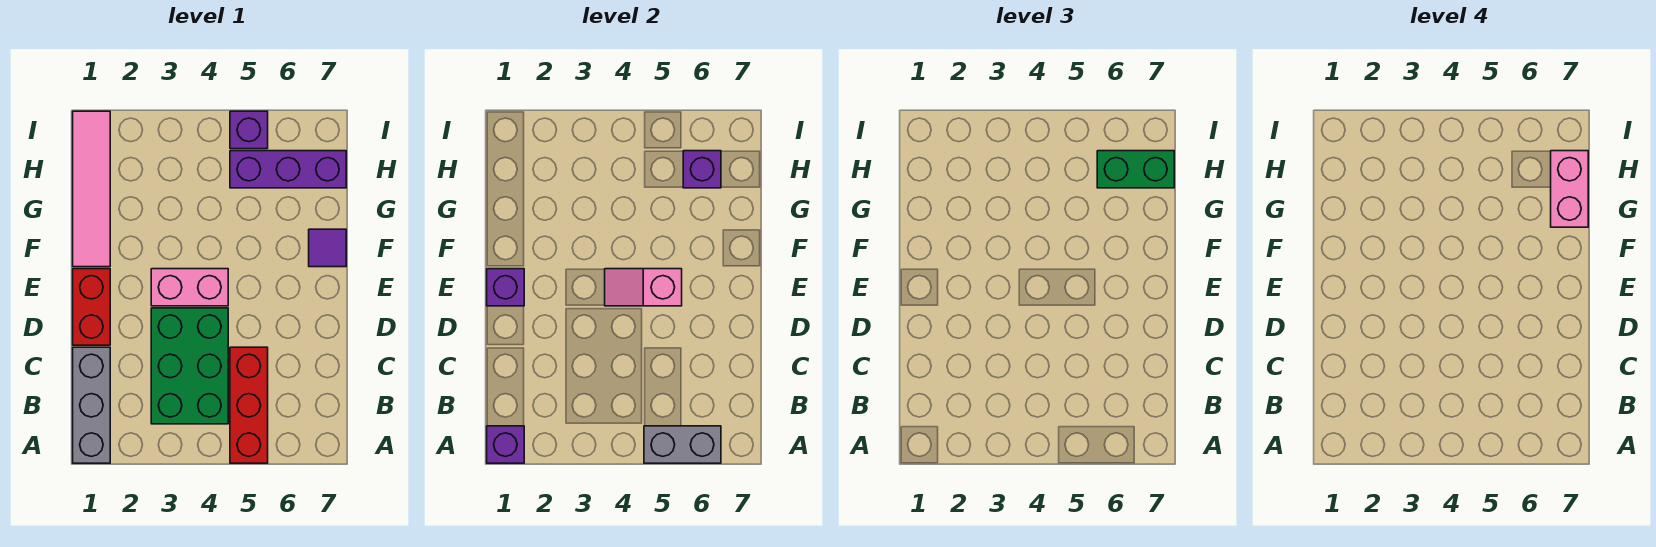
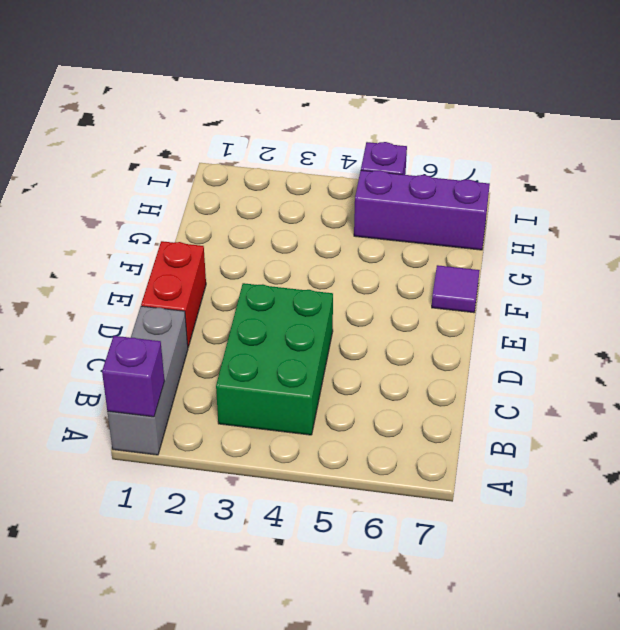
none -> red brick A5:C5 level 1
none -> pink brick E3:E4 level 1
none -> pink tile F1:I1 level 1

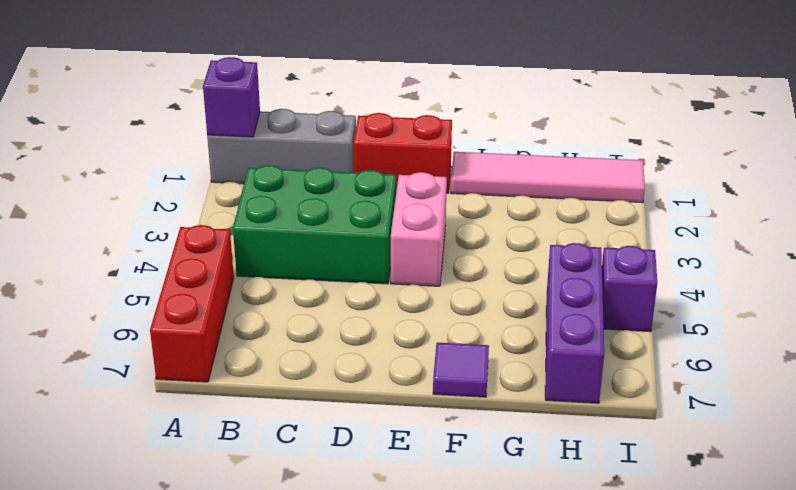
red brick A5:A7 level 1 -> red brick A5:C5 level 1
none -> grey brick A5:A6 level 2
none -> purple brick E1 level 2
none -> pink slope E4:E5 level 2 top 5

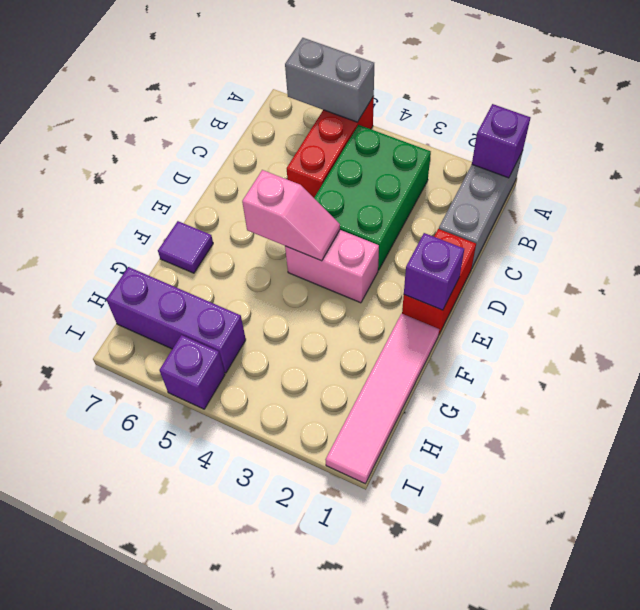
none -> purple brick H6 level 2
none -> green brick H6:H7 level 3
none -> pink brick G7:H7 level 4

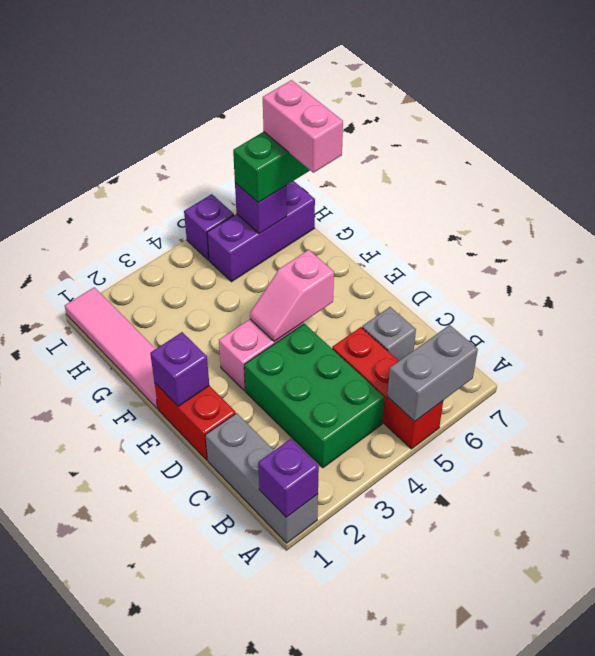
grey brick C6 level 1 -> none
none -> purple tile F7 level 1

